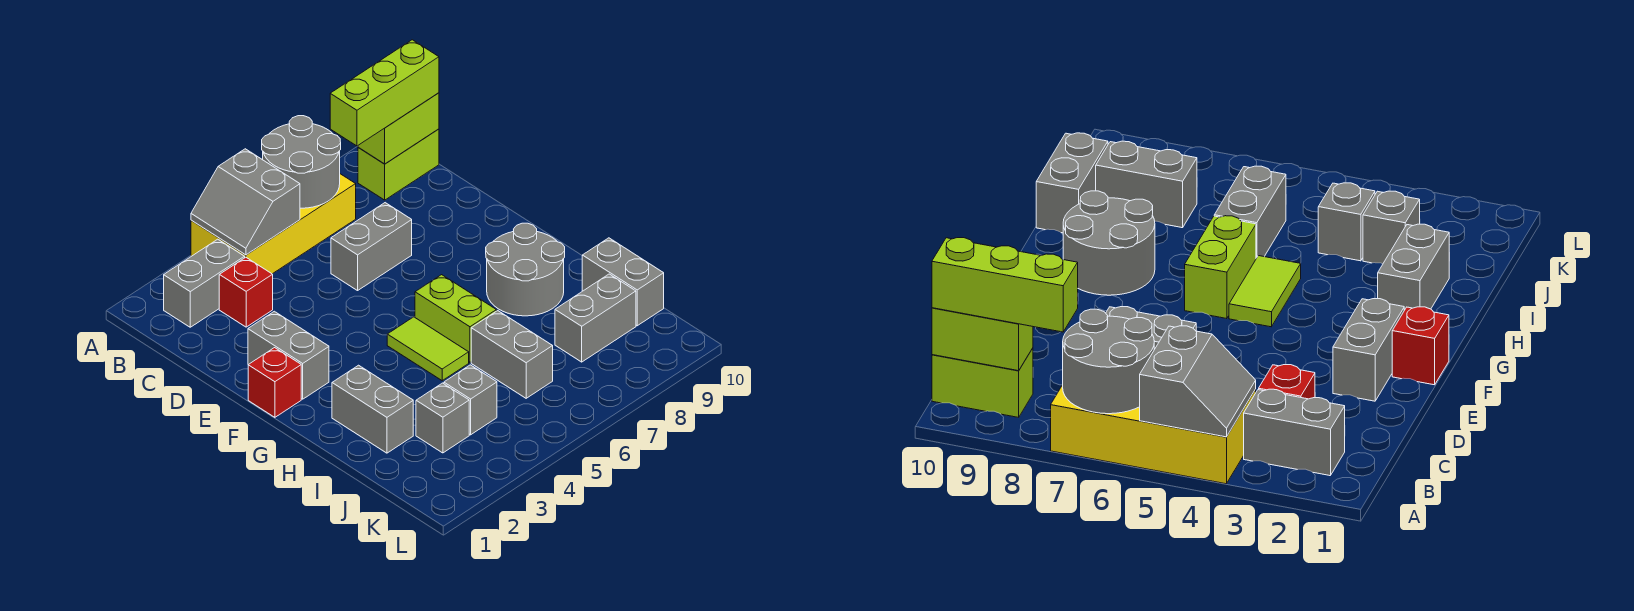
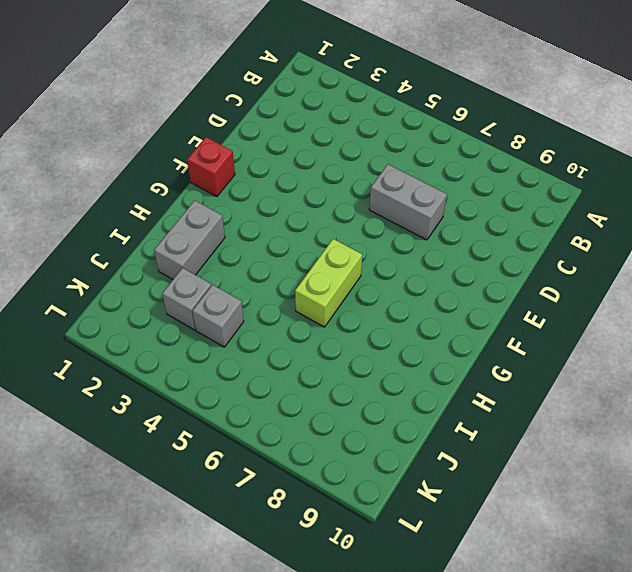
none -> yellow brick A4:B7 level 1
none -> grey brick B2:B3 level 1
none -> lime brick B9:B10 level 1

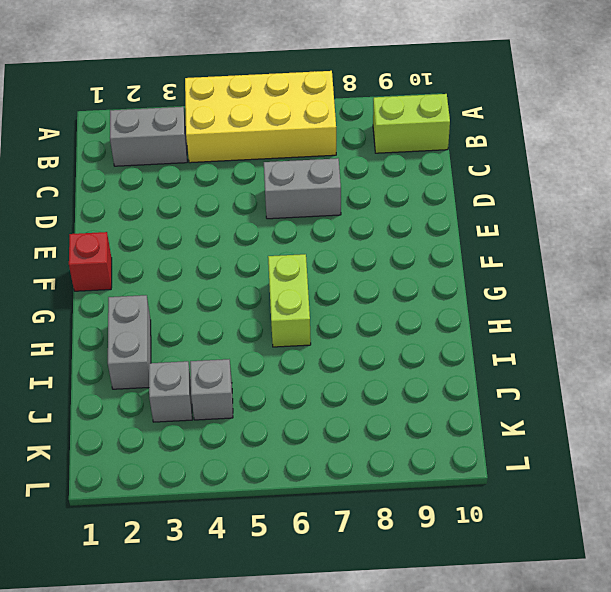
none -> red brick C3 level 1
none -> grey brick E2:F2 level 1
none -> lime tile G5:H5 level 1

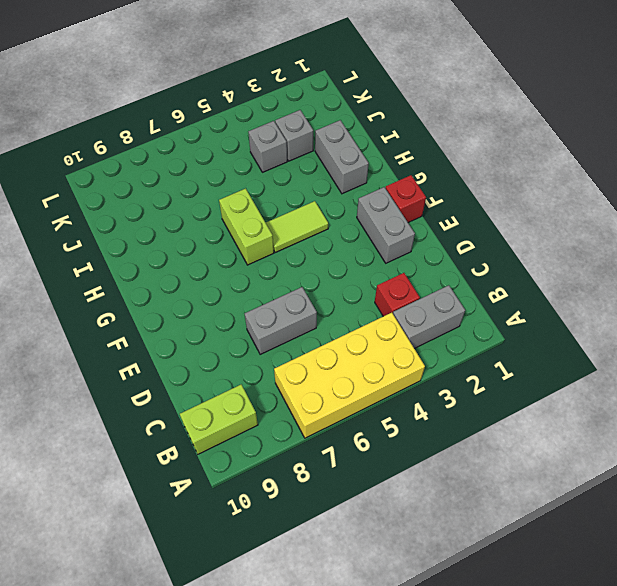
lime tile G4:G5 level 1 -> lime tile G5:H5 level 1
none -> grey round brick G8:H9 level 1
none -> grey brick I6:J6 level 1
none -> grey brick I10:J10 level 1

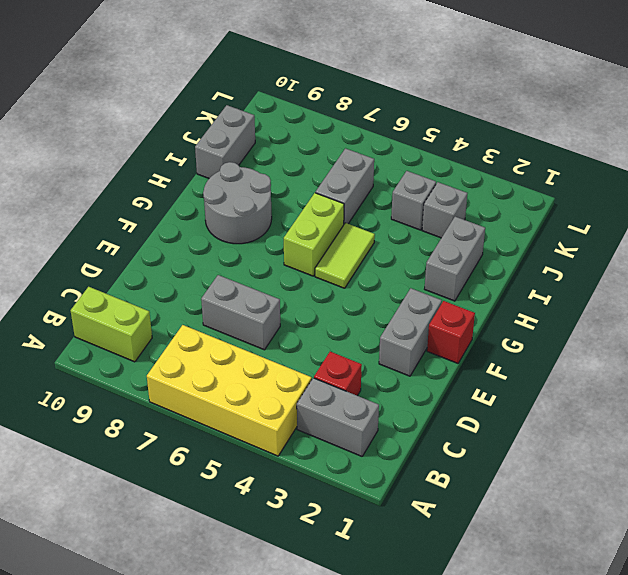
none -> grey brick J8:J9 level 1
none -> grey slope A4:B5 level 2 top 5
none -> grey round brick A6:B7 level 2

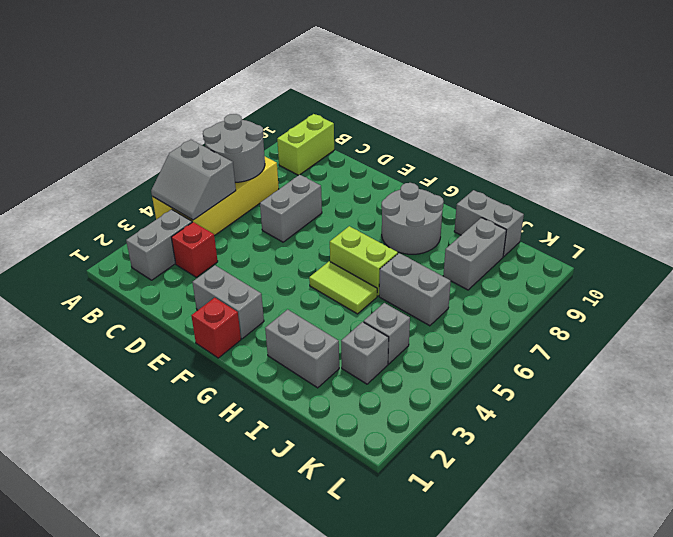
none -> lime brick B9:B10 level 2
none -> lime brick B8:B10 level 3

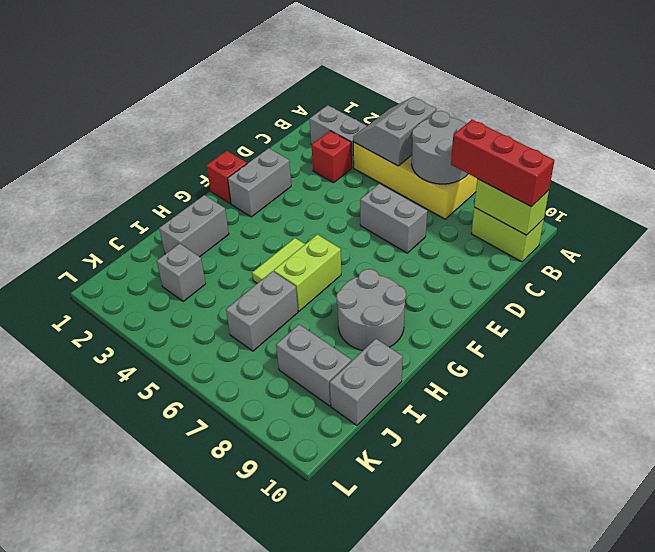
red brick B8:B10 level 3 -> lime brick B8:B10 level 3
none -> grey brick J4 level 1

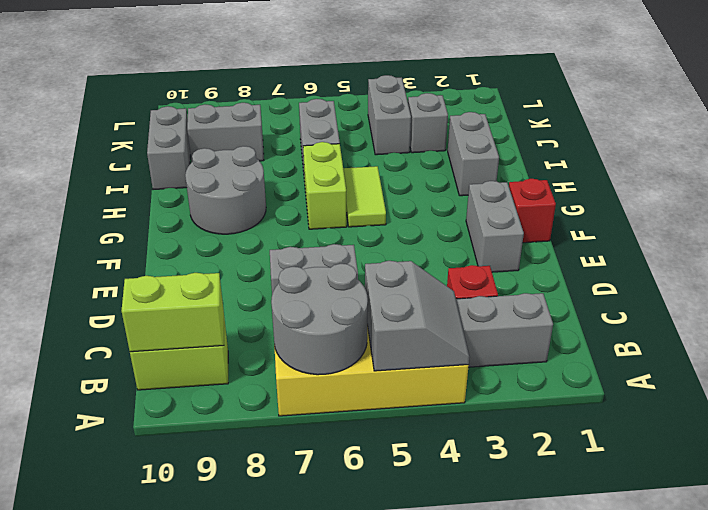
grey brick J4:K4 level 1 -> grey brick J4 level 1
none -> lime brick B8:B10 level 3

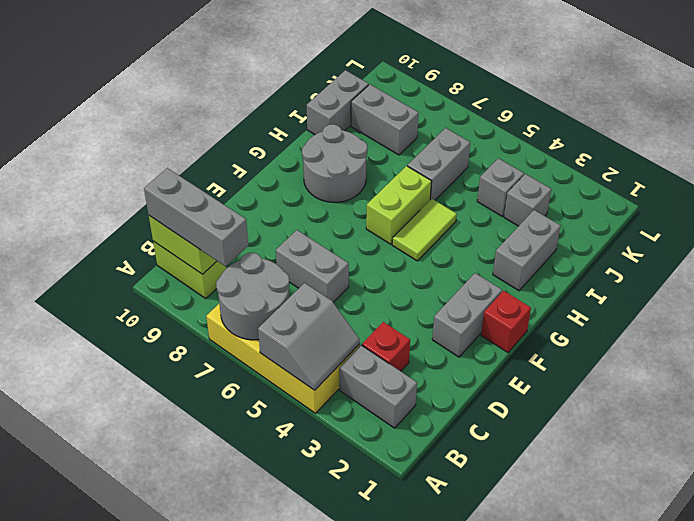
grey brick B8:B10 level 3 -> lime brick B8:B10 level 3

